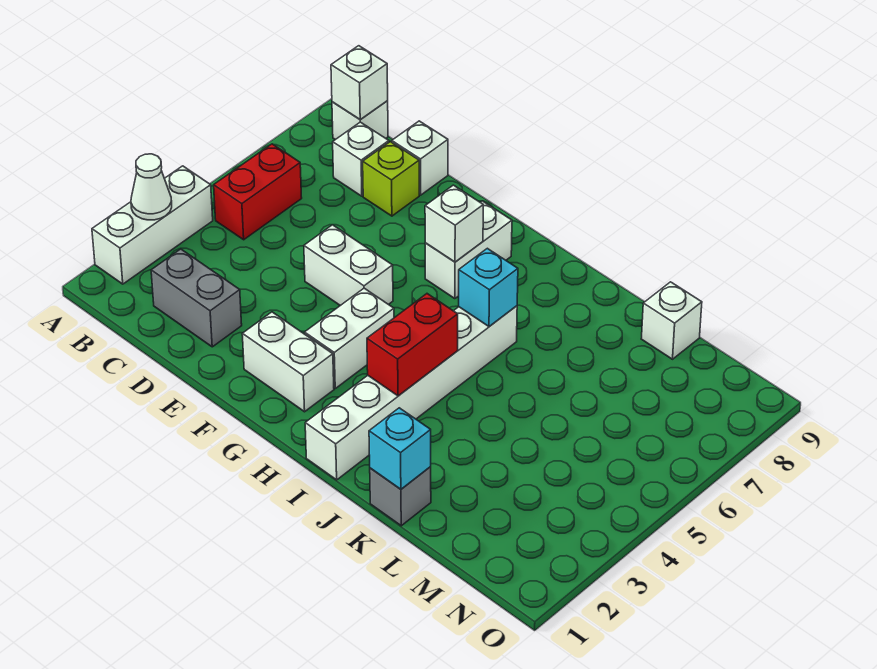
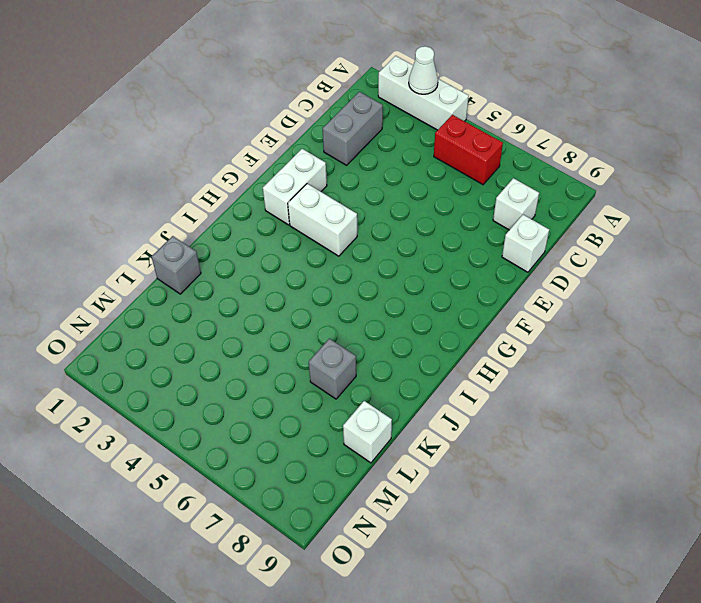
grey brick K7 level 1 -> none
none -> white brick B9 level 1
none -> lime brick D8 level 1
none -> white brick E5:F5 level 1

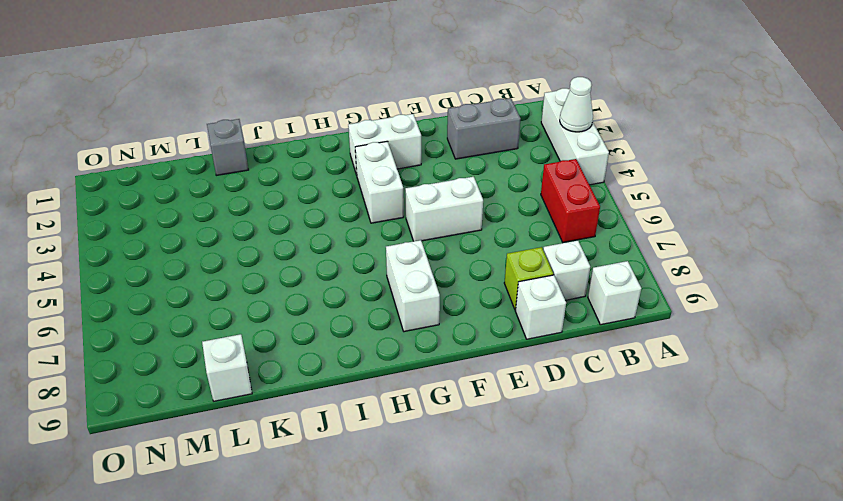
none -> white brick I1:I6 level 1
none -> white brick B9 level 2
none -> white brick G7 level 2

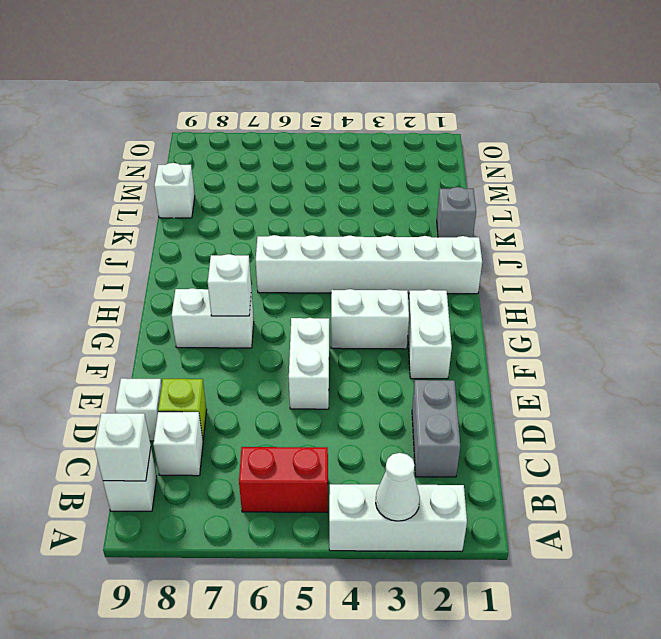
none -> red brick I3:I4 level 2
none -> cyan brick I6 level 2
none -> cyan brick K1 level 2

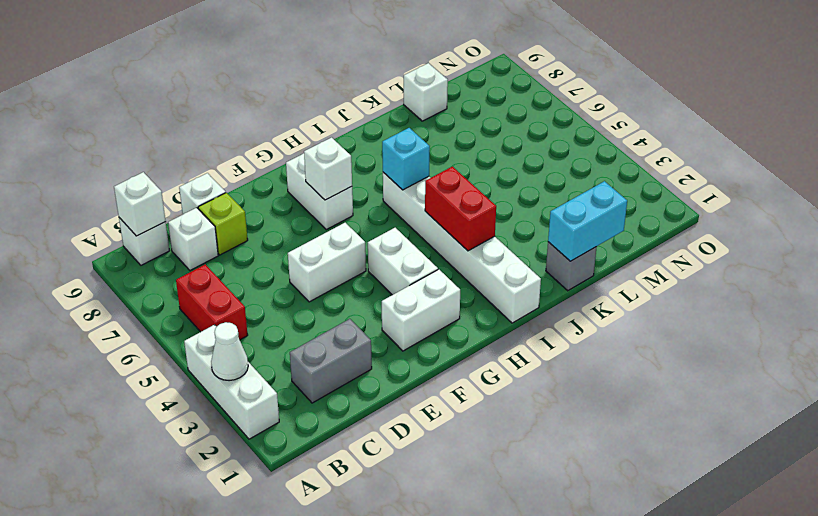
cyan brick K1:L1 level 2 -> cyan brick K1 level 2

